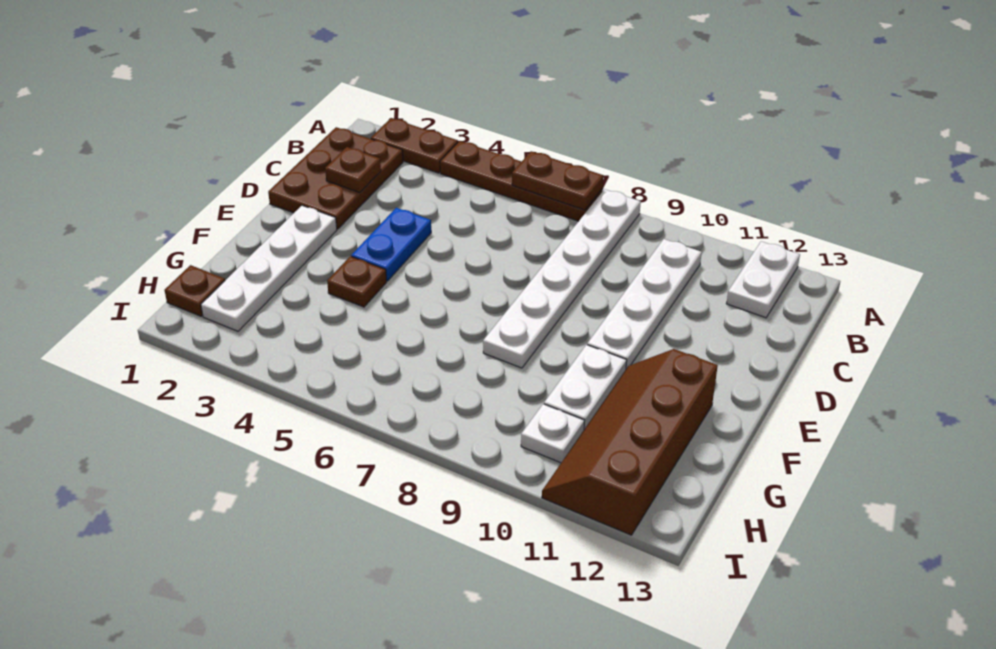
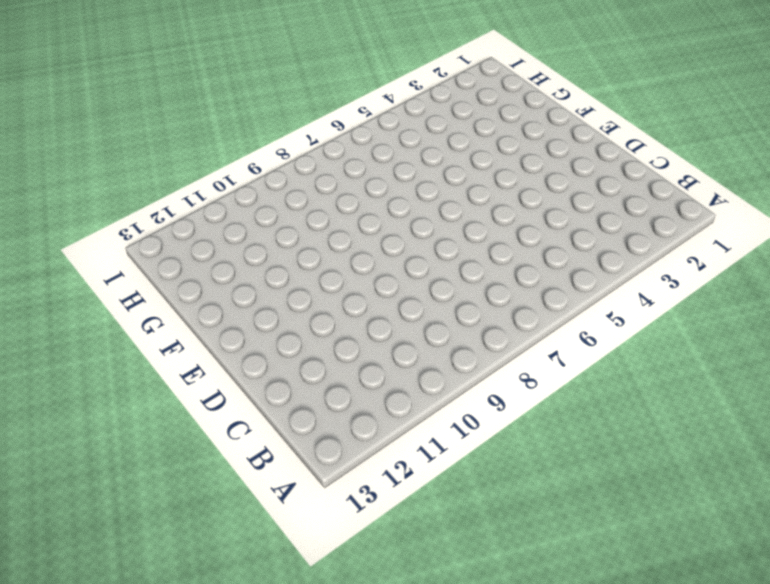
none -> brown plate A2:A3 level 1
none -> brown plate A4:A7 level 1
none -> white plate A8:F8 level 1

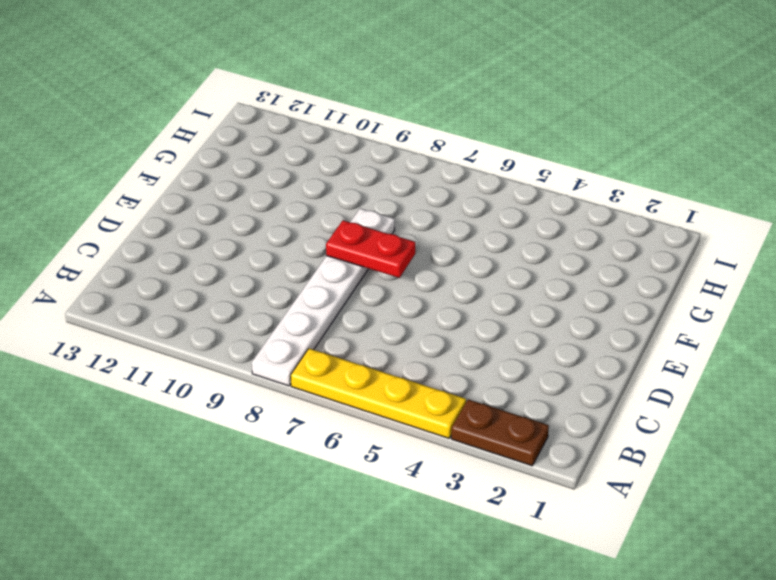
yellow plate A4:A7 level 1 -> brown plate A4:A7 level 1
red plate E7:E8 level 2 -> none
none -> white plate A12:B12 level 1
none -> brown plate B1:D2 level 1
none -> white plate B10:E10 level 1

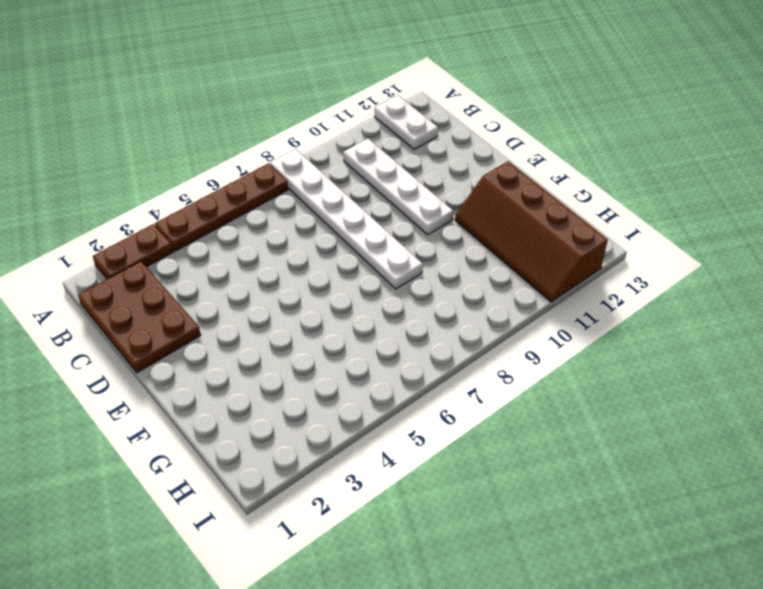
none -> blue plate D4:E4 level 1
none -> white plate E2:H2 level 1
none -> brown plate F4 level 1

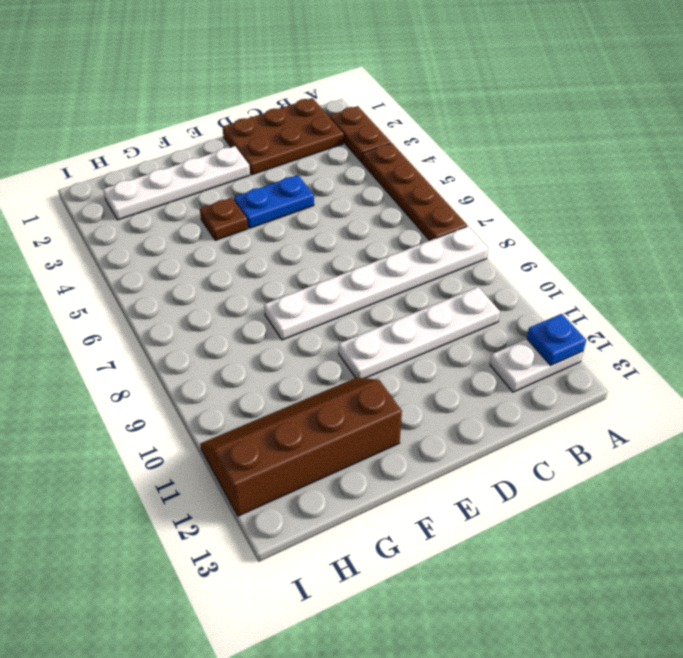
blue plate A12 level 2 -> none
none -> white plate F10:G10 level 1
none -> brown plate H1 level 1
none -> white plate H10 level 1

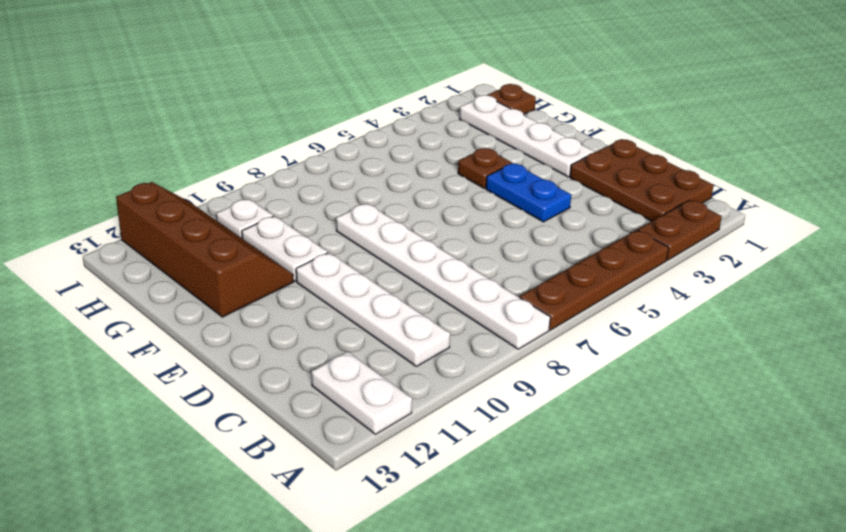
none -> brown plate A6:A7 level 2
none -> brown plate C2 level 2

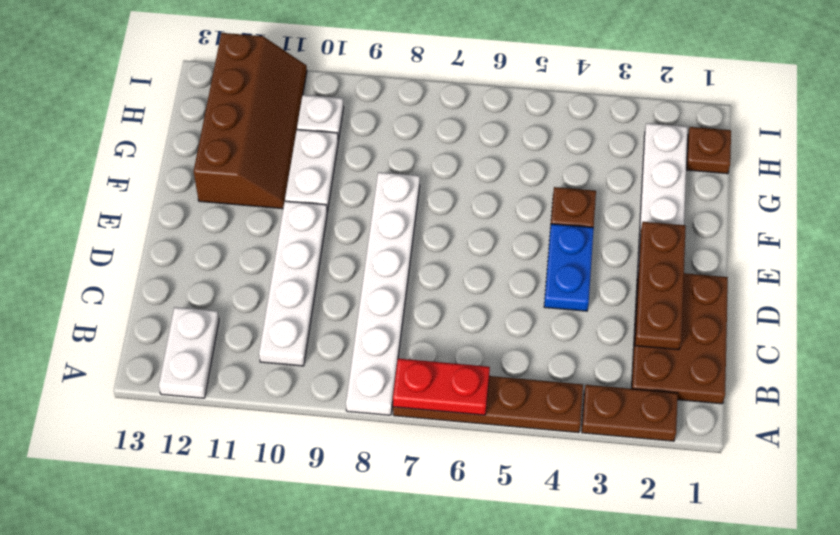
red plate A6:A7 level 2 -> brown plate A6:A7 level 2
brown plate C2:E2 level 2 -> brown plate C2 level 2

